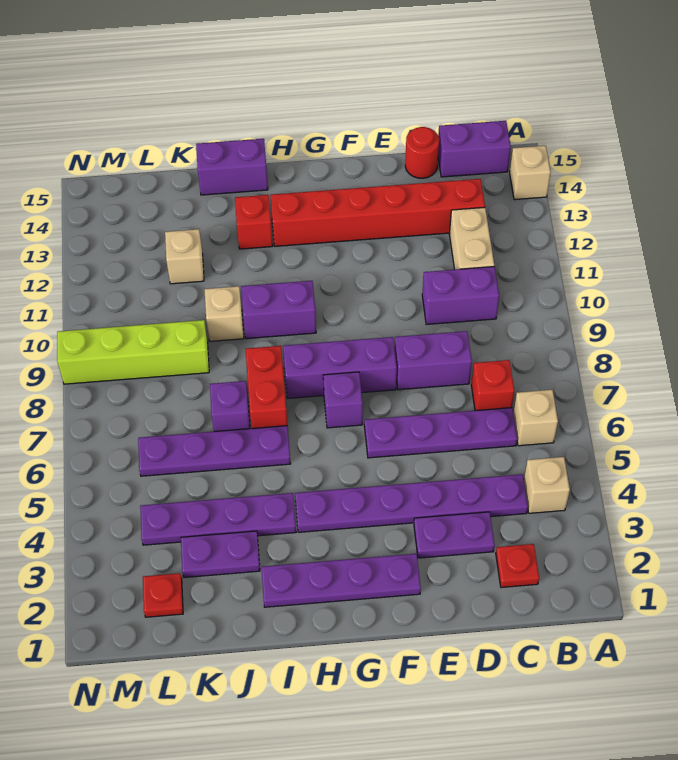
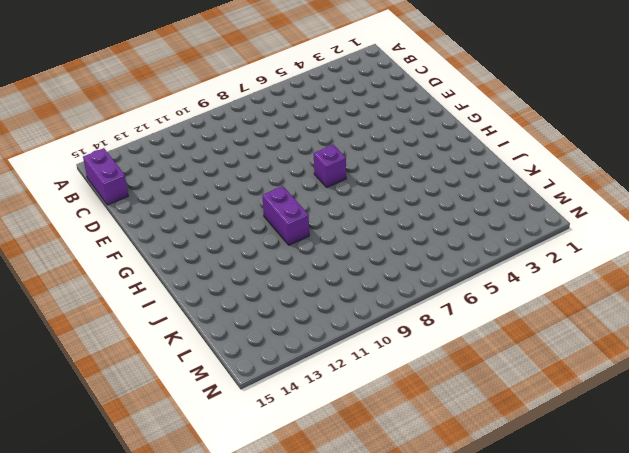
none -> tan brick A14 level 1
none -> tan brick B4 level 1
none -> tan brick B6 level 1

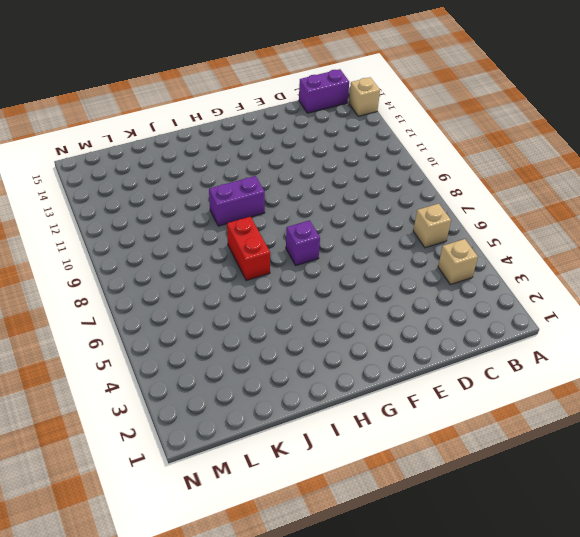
none -> red plate C2 level 1
none -> purple plate C4:H4 level 1
none -> purple plate C6:F6 level 1

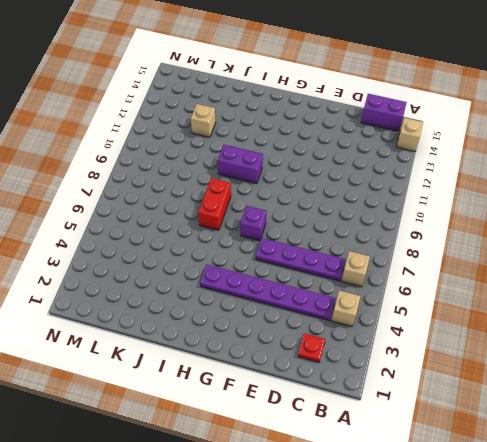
none -> red brick C7 level 1
none -> purple brick C10:D10 level 1
none -> tan brick C11:C12 level 1

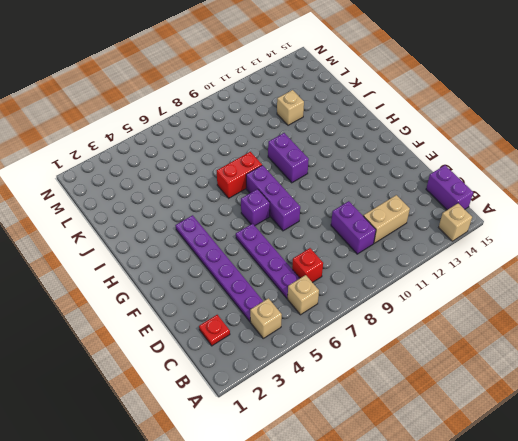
none -> red brick C13:H13 level 1
none -> purple plate D3:E3 level 1
none -> purple brick D8:E8 level 1

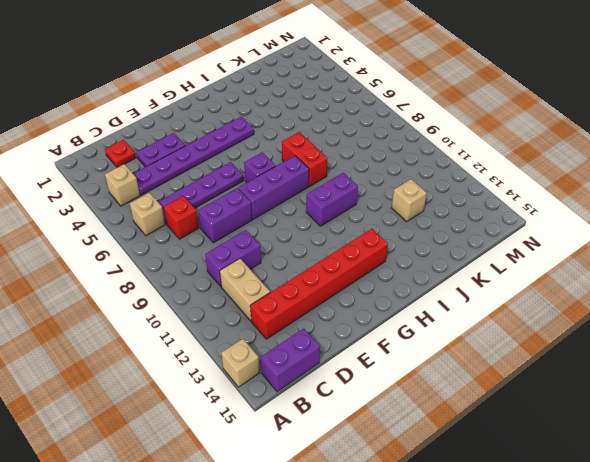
none -> red round brick D15 level 1
none -> purple plate F2:I2 level 1
none -> purple plate I4:L4 level 1

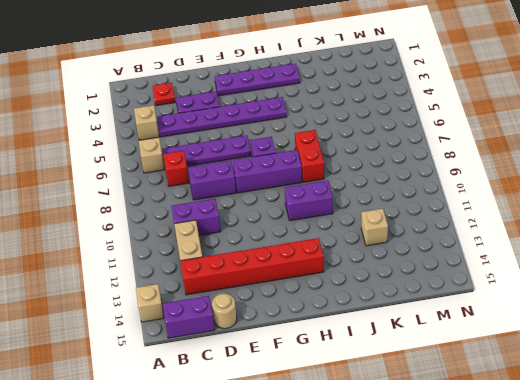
tan round brick D15 level 1 -> red round brick D15 level 1
none -> purple plate I4:L4 level 1
none -> purple plate I6:L6 level 1
none -> red brick I13 level 1

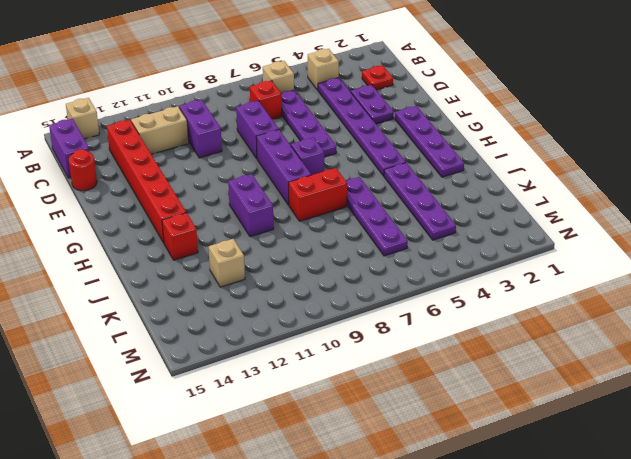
none -> purple brick I15:J15 level 1
none -> purple plate J3:K3 level 1
none -> purple brick J7 level 1

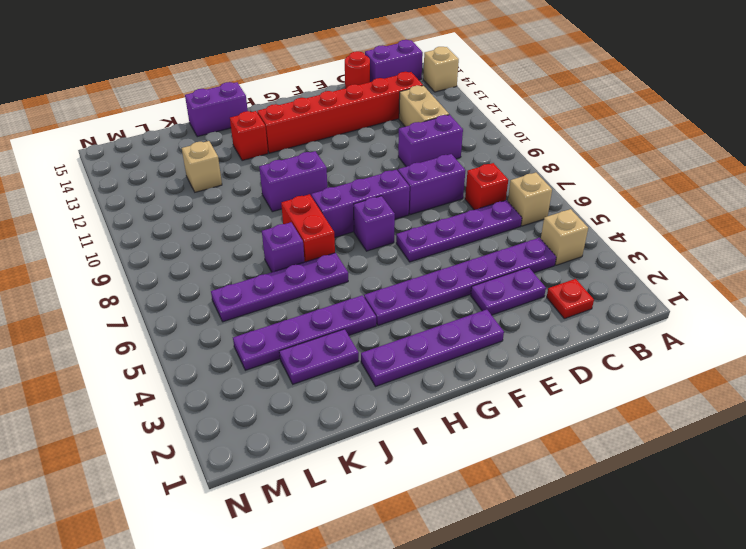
none -> tan brick J10 level 1
none -> lime brick K9:N9 level 1
none -> red plate L2 level 1

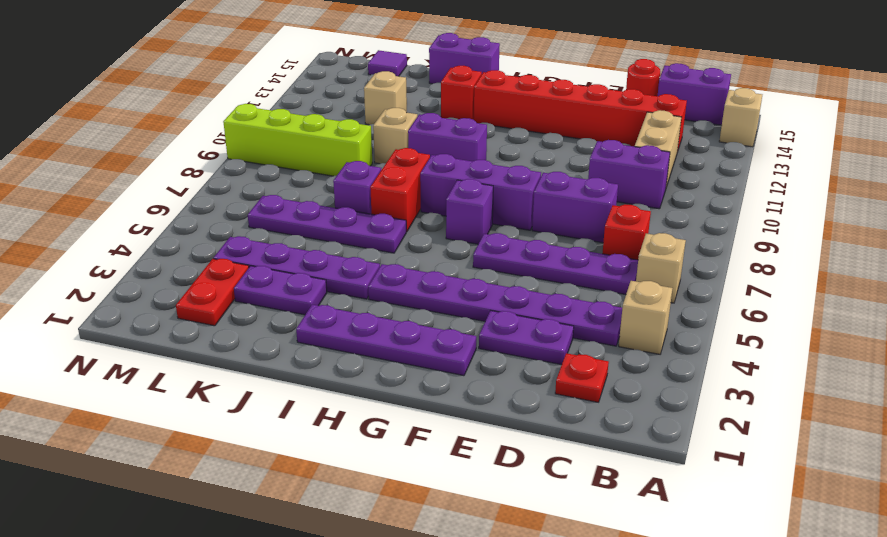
red plate L2:L3 level 1 -> red plate L2 level 1
purple tile L15 level 1 -> none

